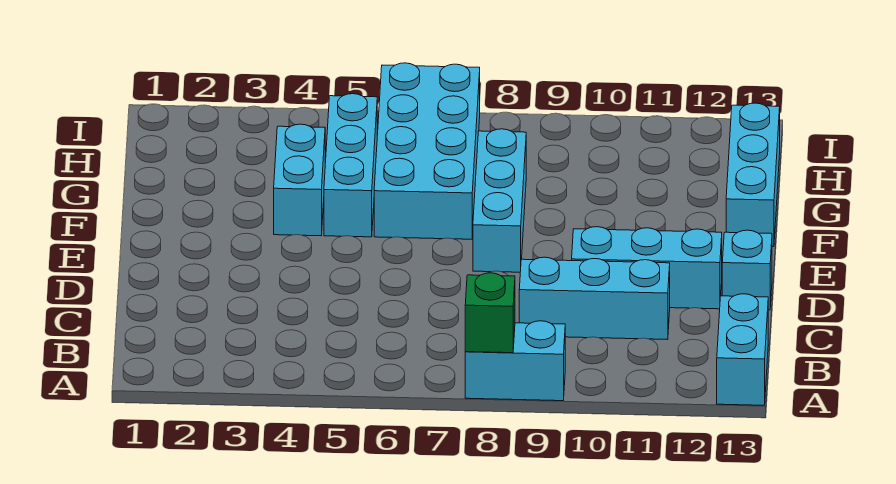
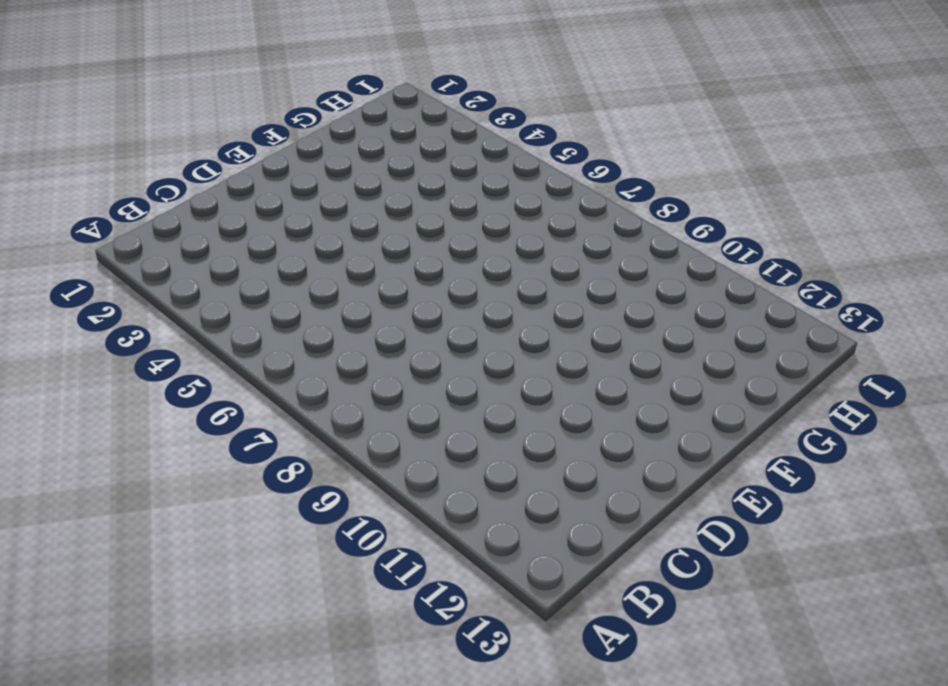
none -> cyan brick A8:A9 level 1
none -> cyan brick A13:B13 level 1

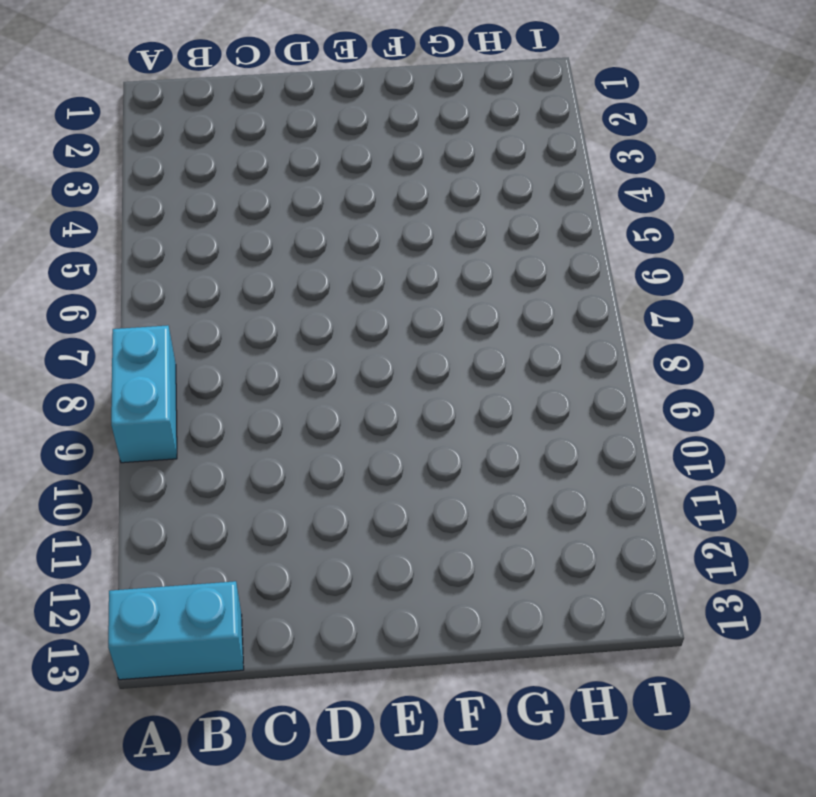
none -> cyan brick C9:C11 level 1
none -> cyan brick D10:D12 level 1

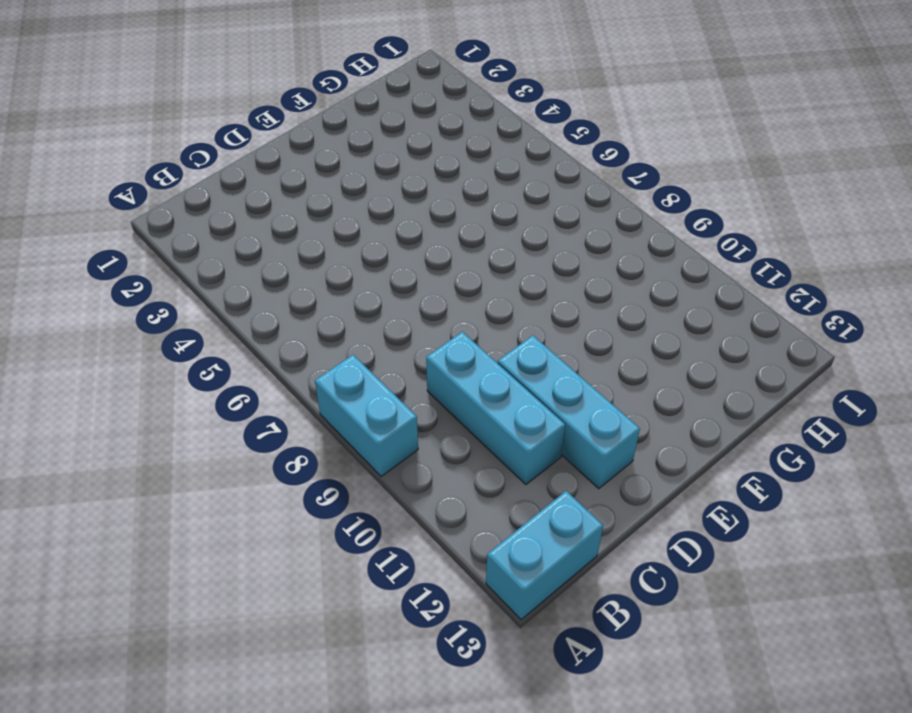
none -> cyan brick D13 level 1
none -> cyan brick E8:G8 level 1

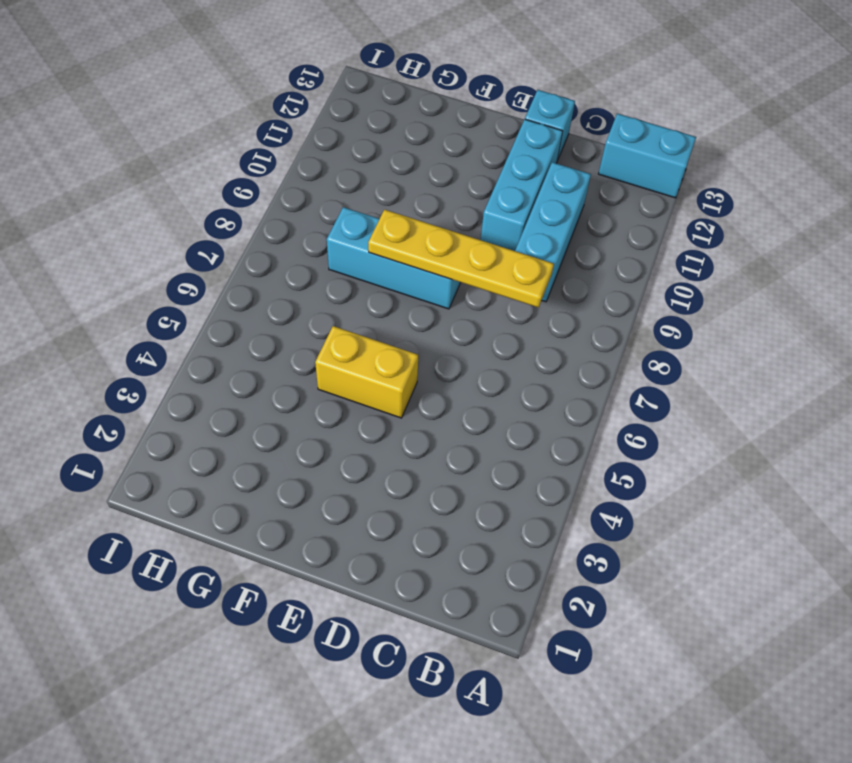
yellow plate C8:F8 level 2 -> none
yellow brick E5:F5 level 1 -> cyan brick F5:H5 level 1
none -> cyan brick A8:A9 level 1
none -> cyan brick F4:G4 level 1

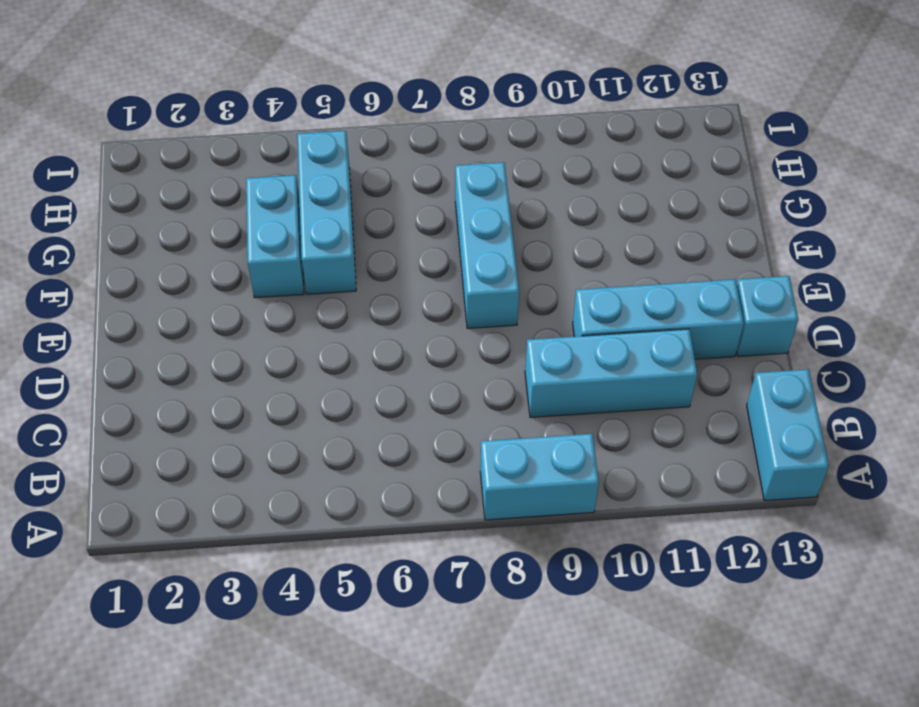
none -> cyan brick F6:I7 level 1
none -> cyan brick F13:H13 level 1

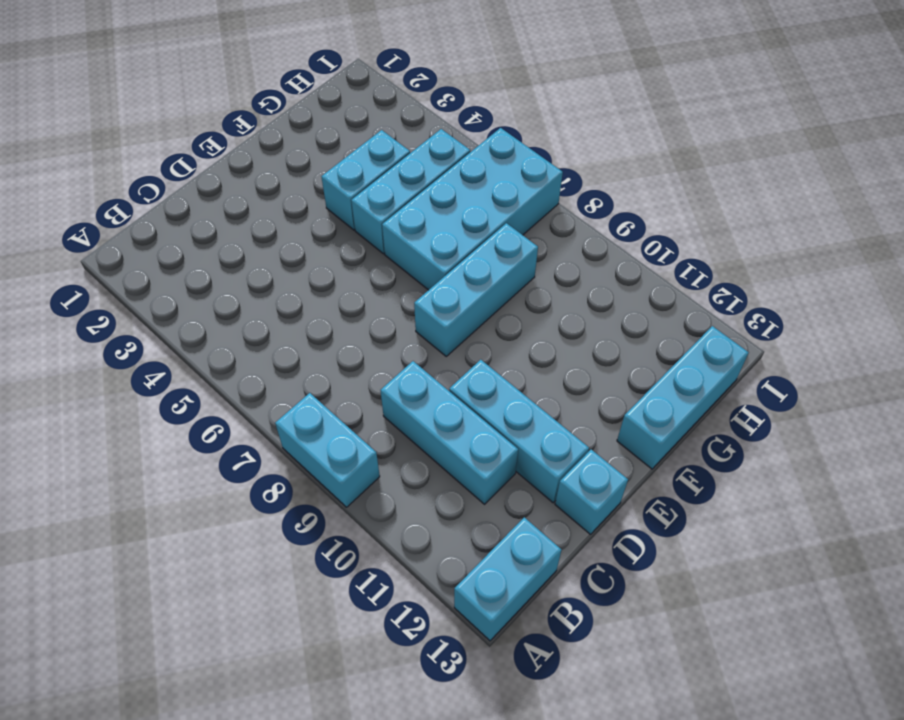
none -> green brick A8 level 2

